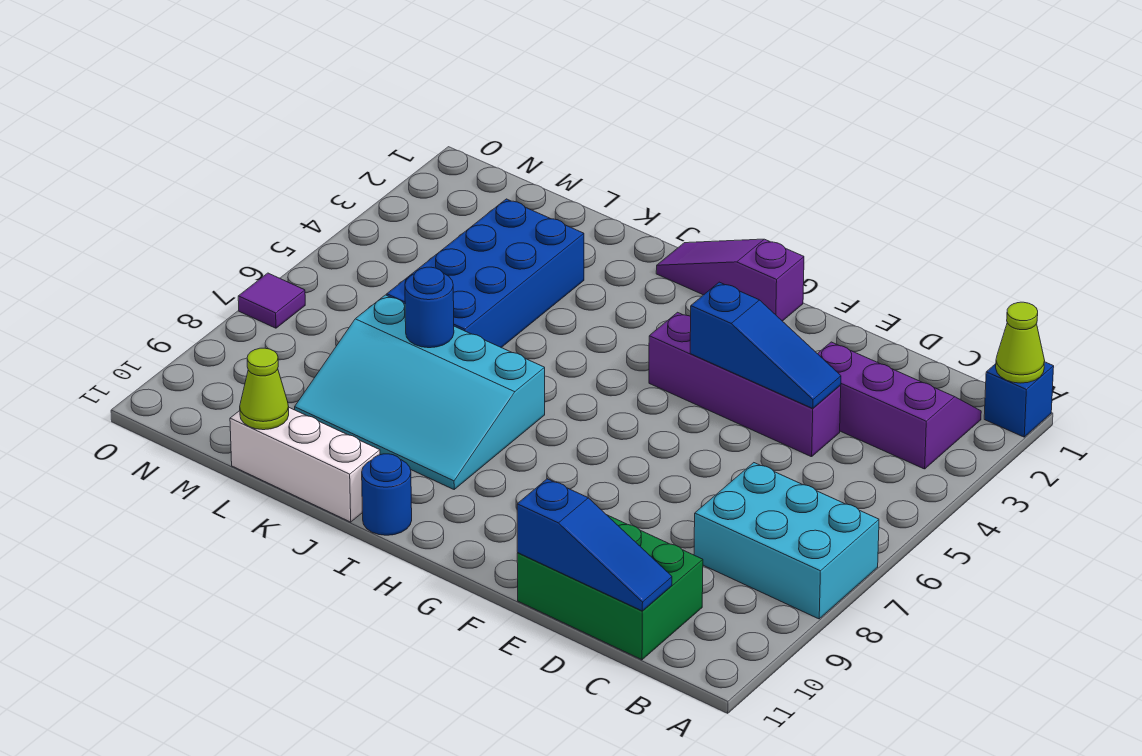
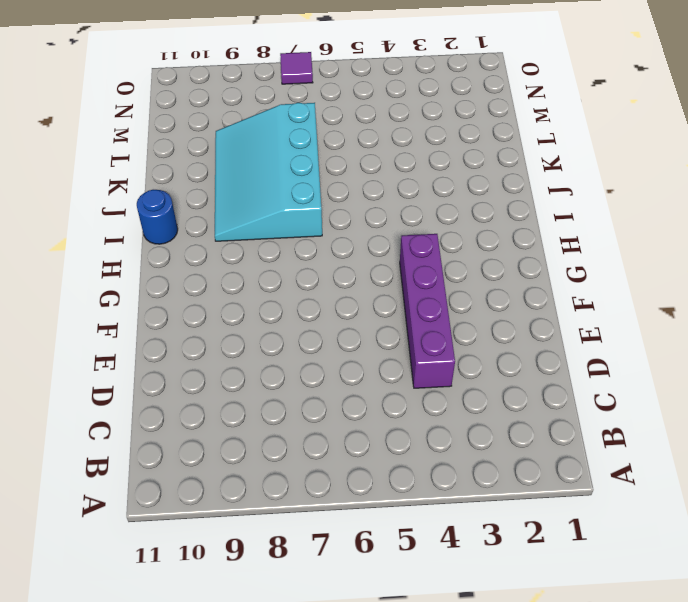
none -> blue brick A1 level 1
none -> cyan brick A7:C8 level 1
none -> purple slope B2:D3 level 1 top 3

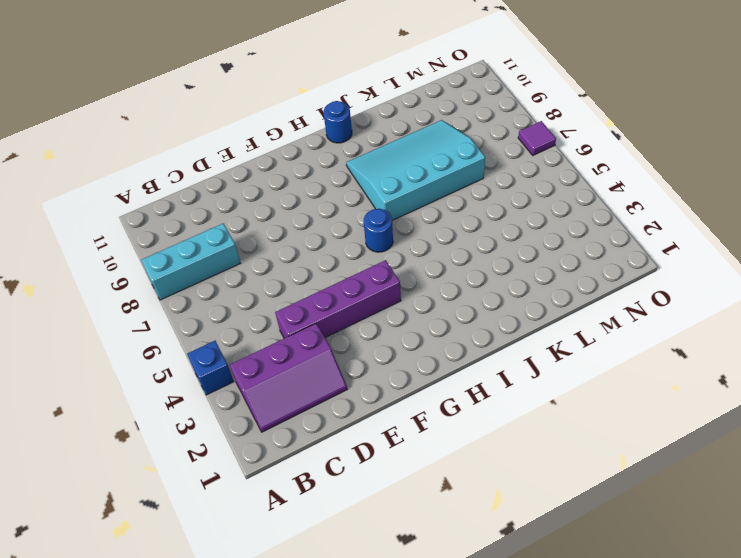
blue brick A4 level 1 -> blue brick A1 level 1
cyan brick A8:C8 level 1 -> cyan brick A7:C8 level 1
blue round brick H6 level 1 -> blue round brick K7 level 2
none -> green brick C10:E11 level 1
none -> purple slope G1:I1 level 1 top G
none -> white brick J11:L11 level 1

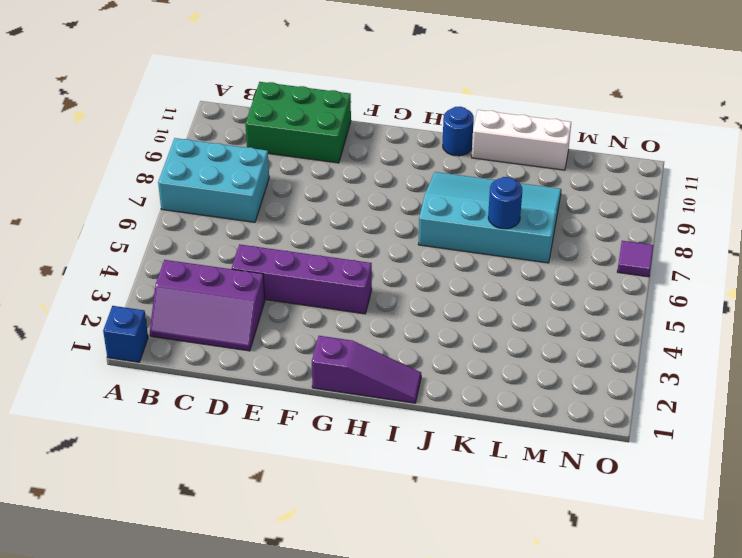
none -> blue brick K3:L6 level 1
none -> lime cone A1 level 2
none -> blue slope C11:E11 level 2 top E

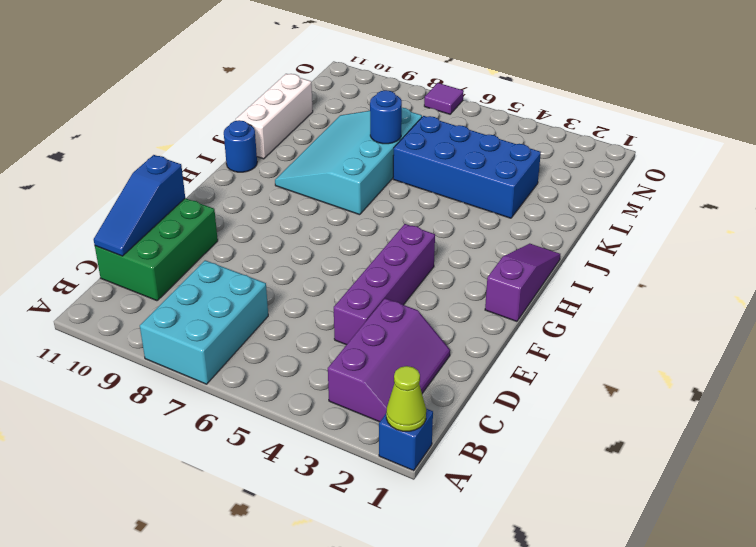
none -> blue slope D4:F4 level 2 top F
none -> lime cone L11 level 2

